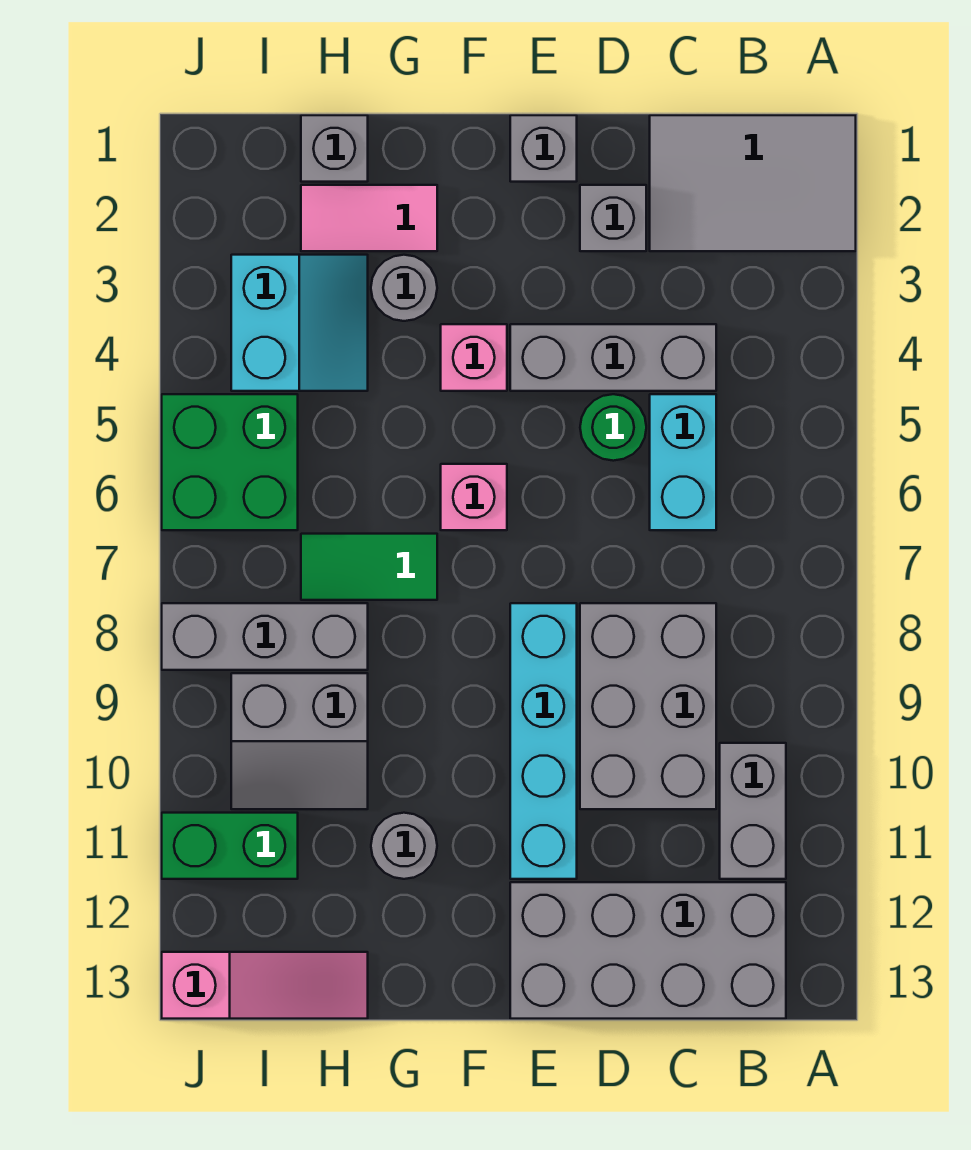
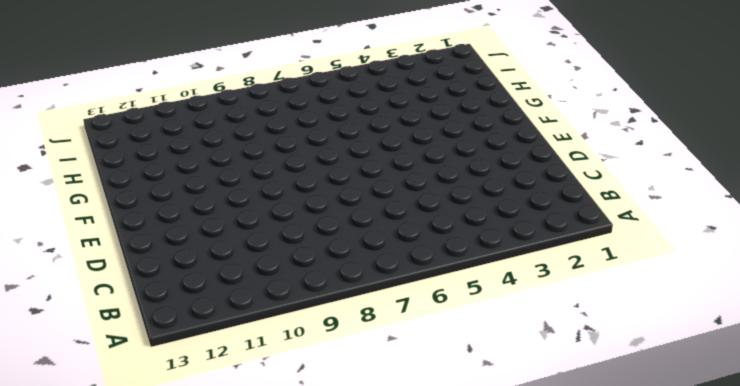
none -> grey tile A1:C2 level 1
none -> grey brick B10:B11 level 1
none -> grey brick B12:E13 level 1

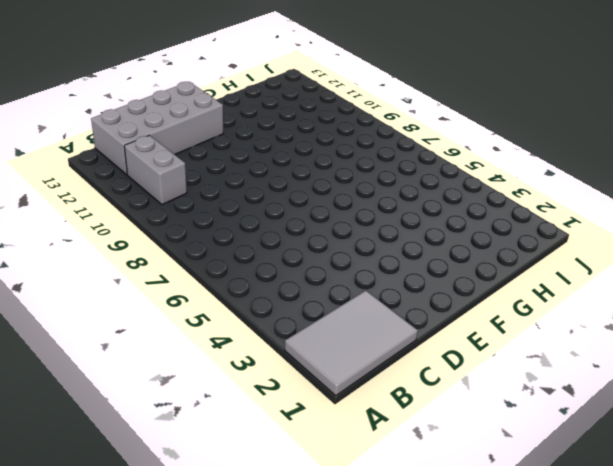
none -> grey brick C4:E4 level 1
none -> cyan brick C5:C6 level 1
none -> grey brick C8:D10 level 1

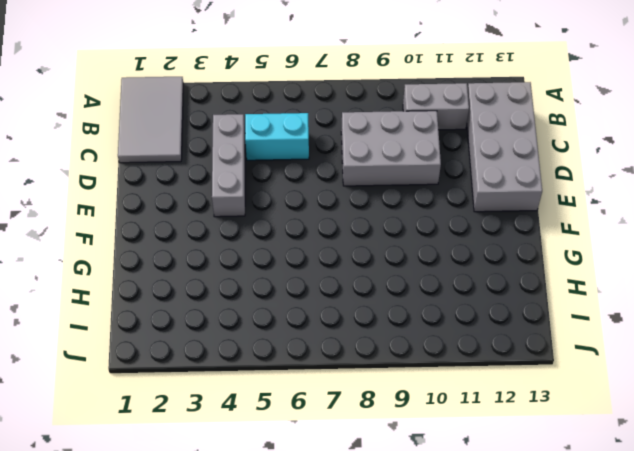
none -> grey brick D2 level 1
none -> green round brick D5 level 1
none -> grey brick E1 level 1

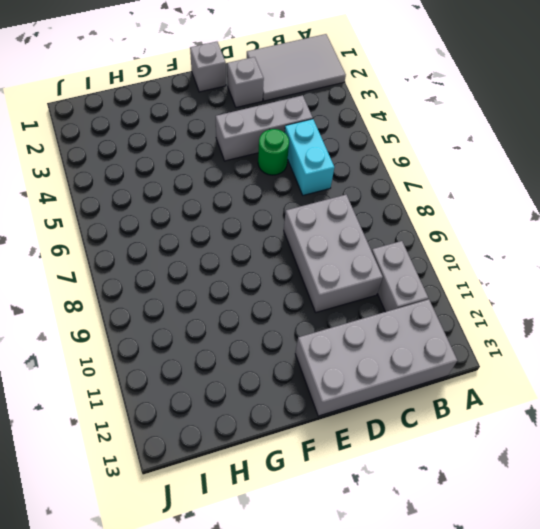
none -> cyan brick E8:E11 level 1
none -> pink brick F4 level 1
none -> pink brick F6 level 1

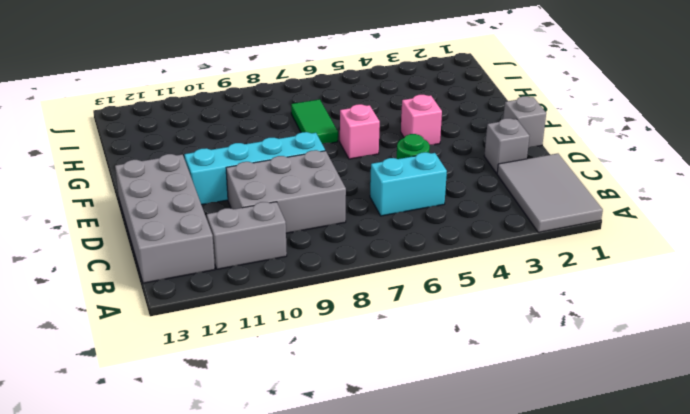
none -> grey brick C4:E4 level 1
none -> pink tile G2:H2 level 1
none -> grey round brick G3 level 1

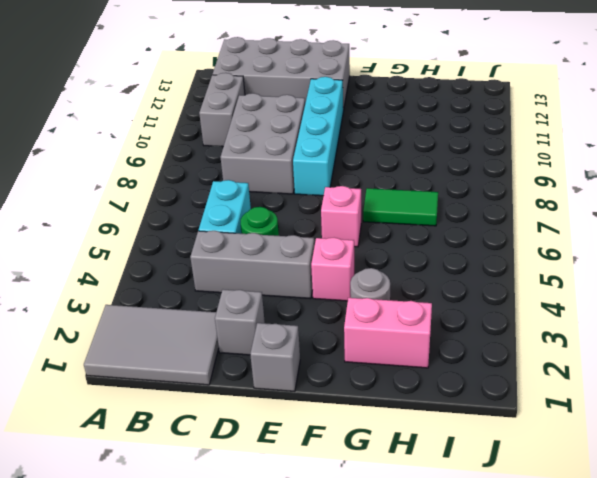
pink brick G2:H2 level 1 -> pink tile G2:H2 level 1
none -> grey round brick G11 level 1
none -> grey brick H1 level 1
none -> cyan slope H3:I4 level 1 top I

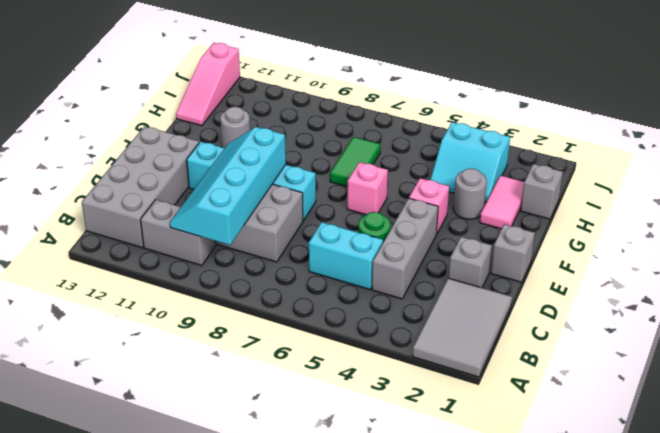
cyan slope B9:E10 level 2 top 9 -> none
none -> grey brick H8:J8 level 1
none -> grey slope H9:I10 level 1 top 9
none -> green brick I5:J6 level 1

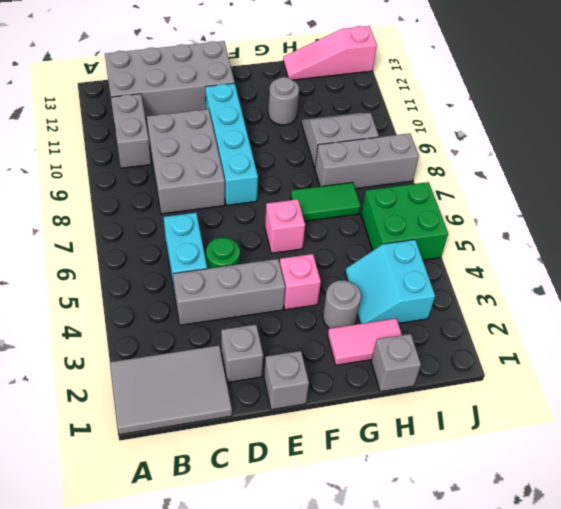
none -> green brick I11:J11 level 1

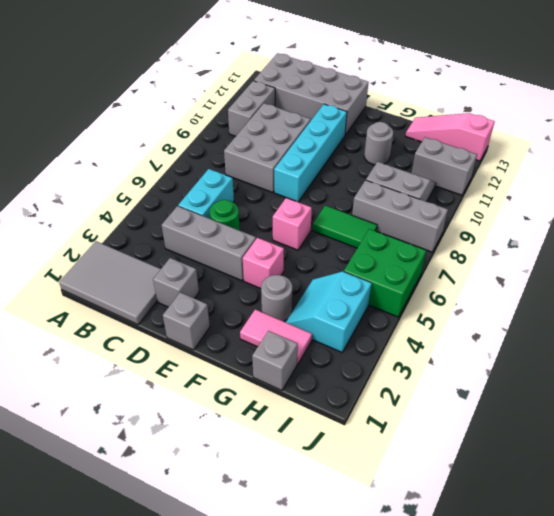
grey brick I11:J11 level 1 -> green brick I11:J11 level 1

